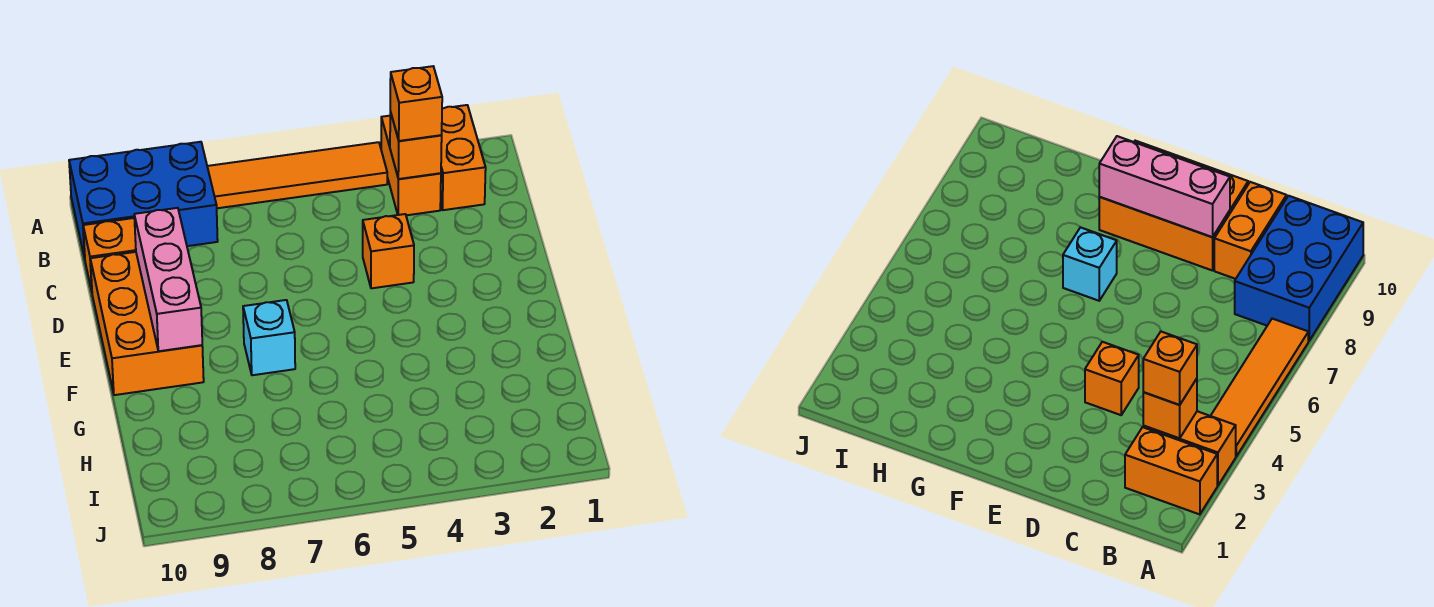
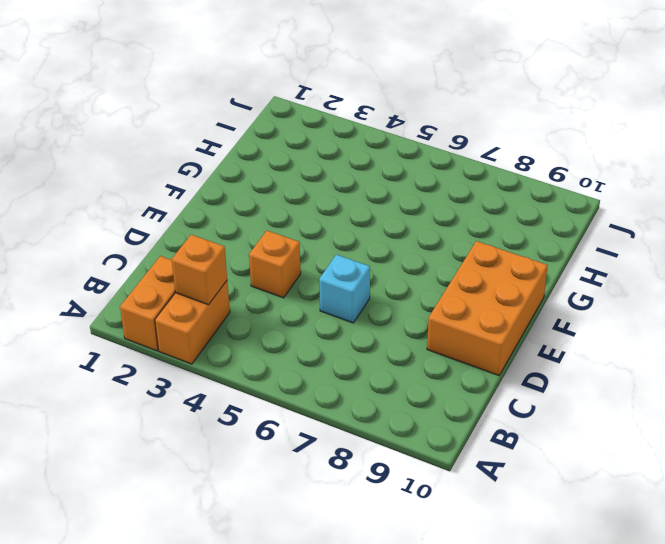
cyan brick D6 level 1 -> cyan brick F7 level 1
none -> orange tile A4:A7 level 1
none -> blue brick A8:B10 level 1

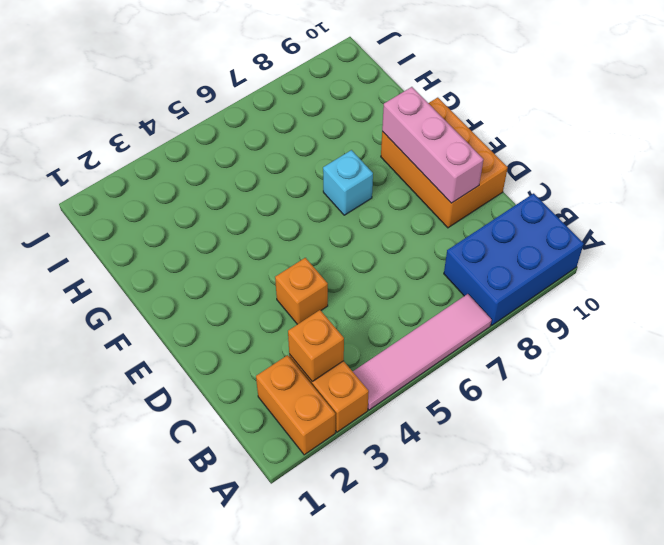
pink tile A4:A7 level 1 -> orange tile A4:A7 level 1
none -> orange brick C9:C10 level 1
none -> orange brick B3 level 3

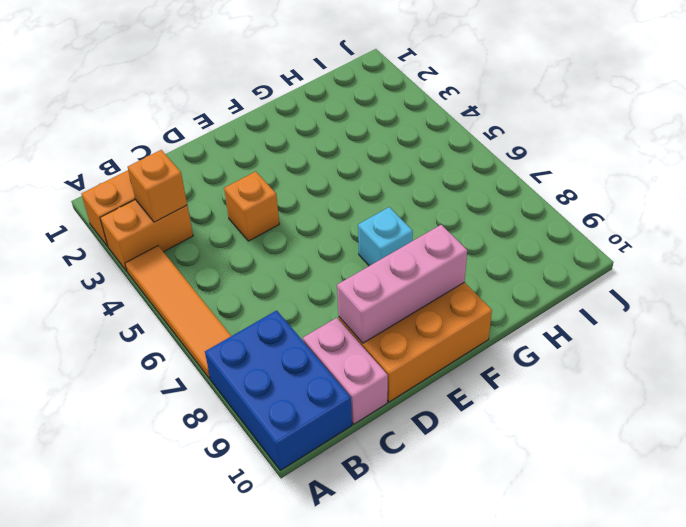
pink brick C9:C10 level 1 -> orange brick C9:C10 level 1
none -> orange brick B3 level 3

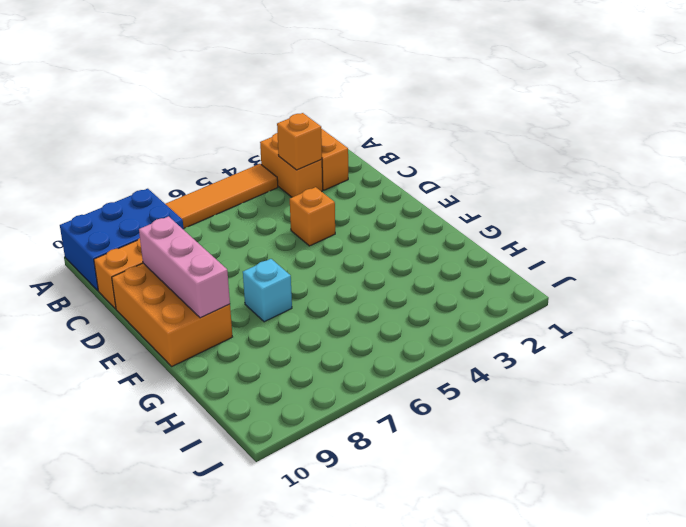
none -> orange brick B3 level 3

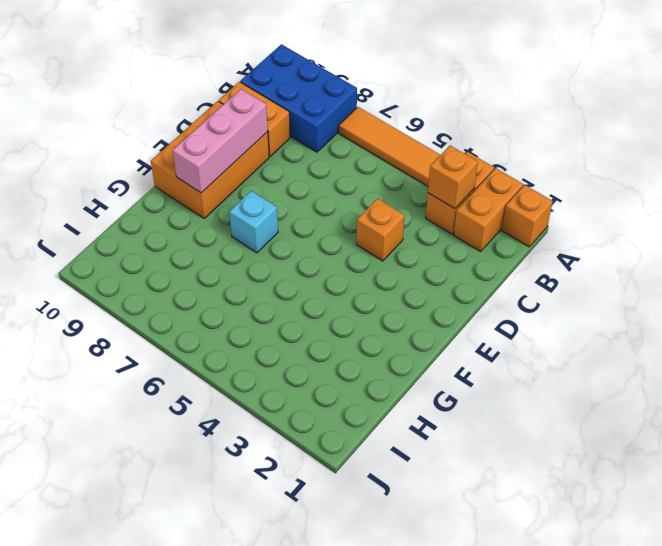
orange brick A1 level 1 -> orange brick B3 level 3

